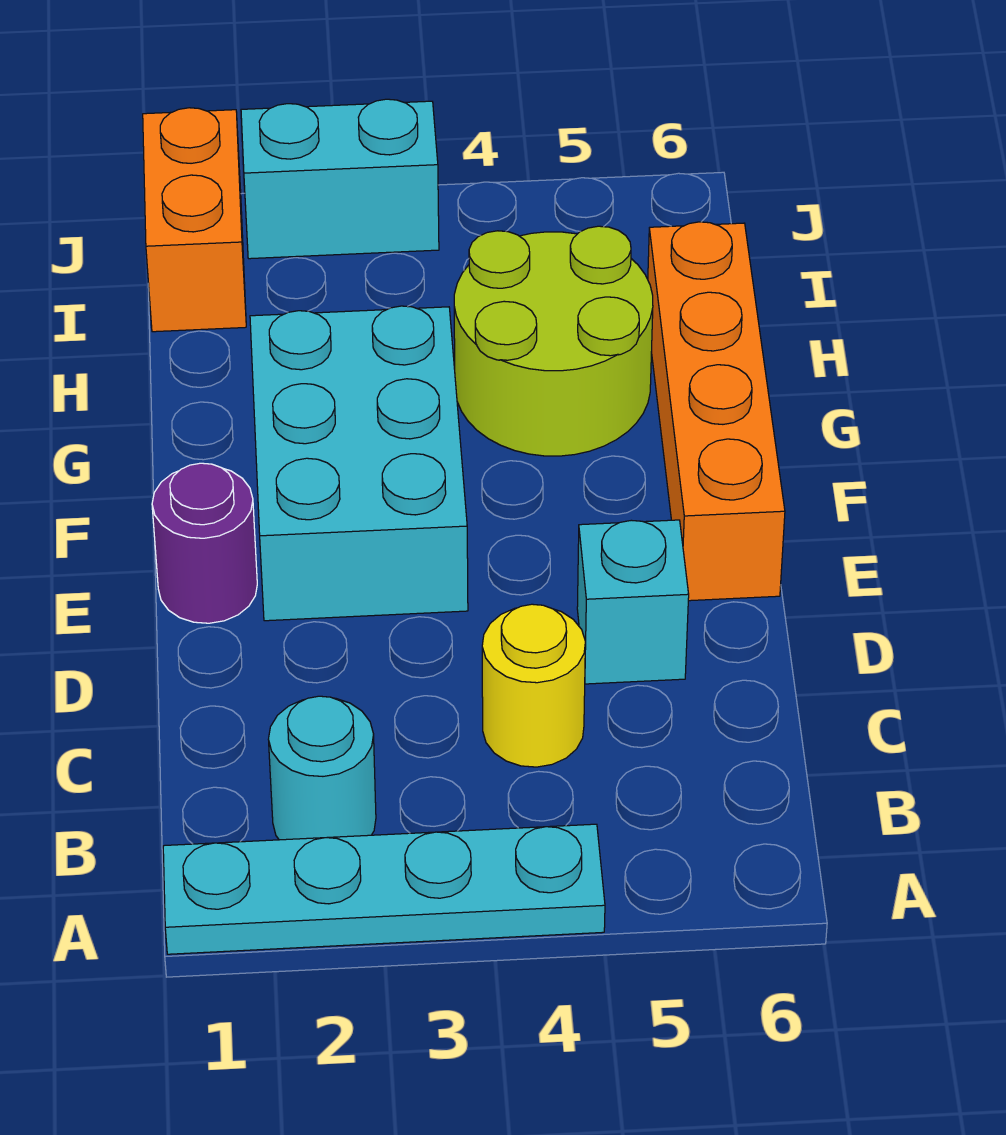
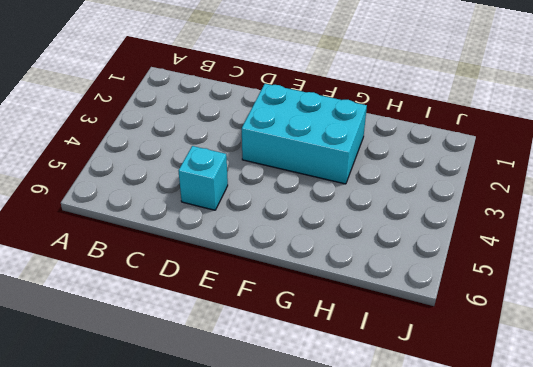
none -> cyan plate A1:A4 level 1
none -> cyan round brick B2 level 1

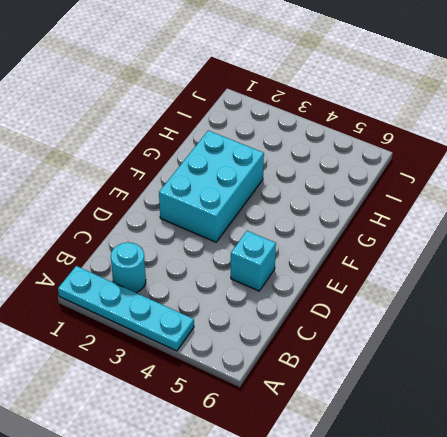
none -> yellow round brick C4 level 1
none -> purple round brick E1 level 1

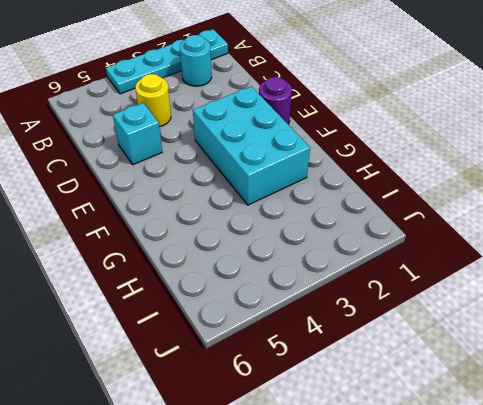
none -> orange brick E6:H6 level 1
none -> lime round brick G4:H5 level 1

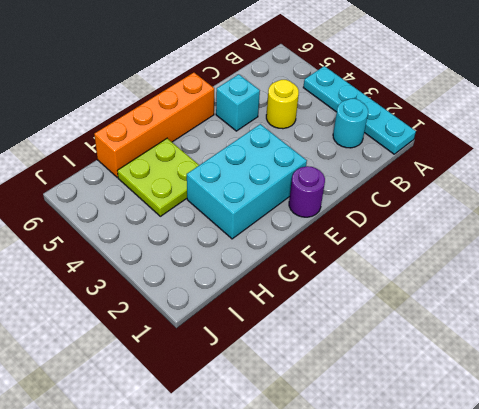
lime plate G4:H5 level 1 -> lime round brick G4:H5 level 1
none -> orange brick I1:J1 level 1
none -> cyan brick J2:J3 level 1

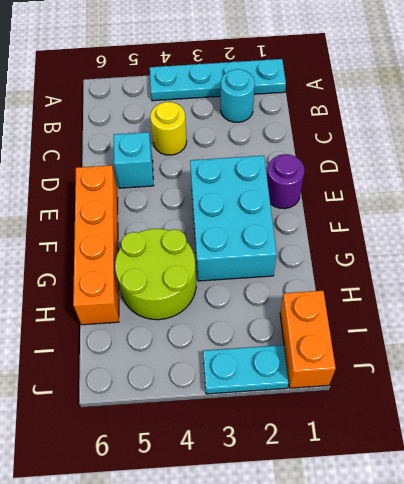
cyan plate J2:J3 level 1 -> cyan brick J2:J3 level 1

